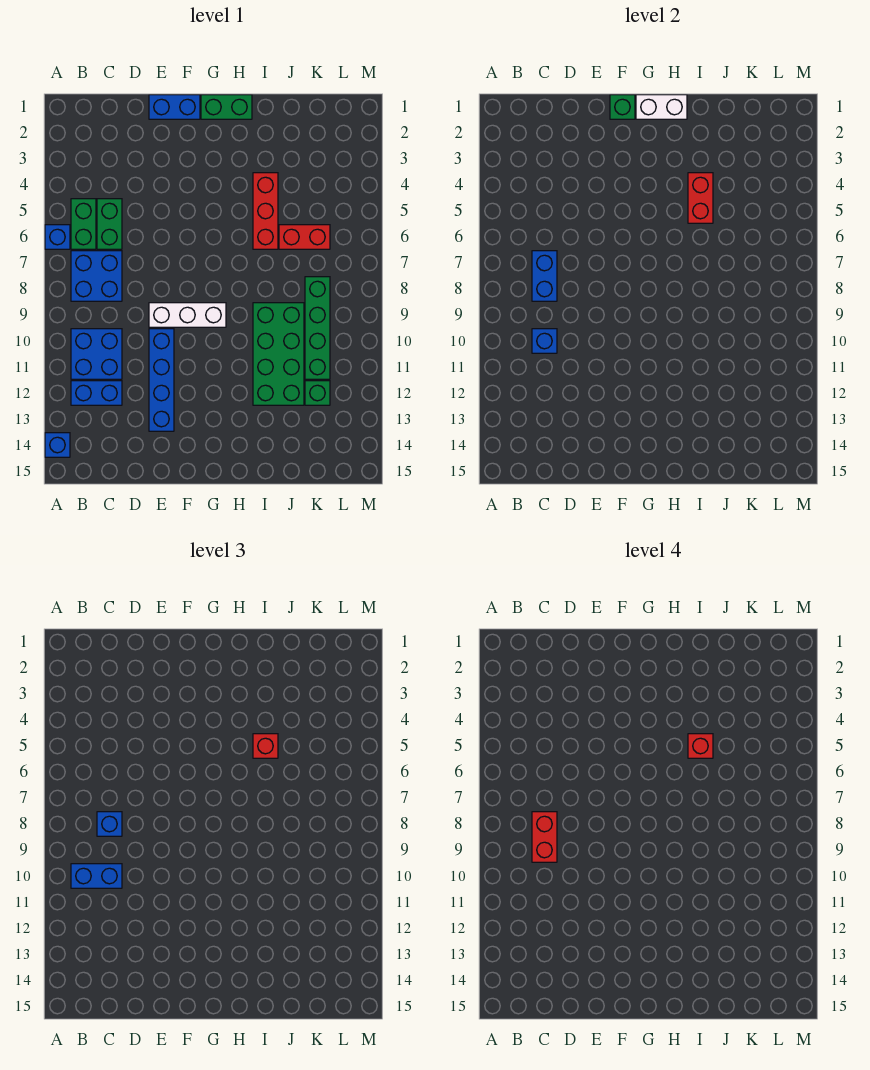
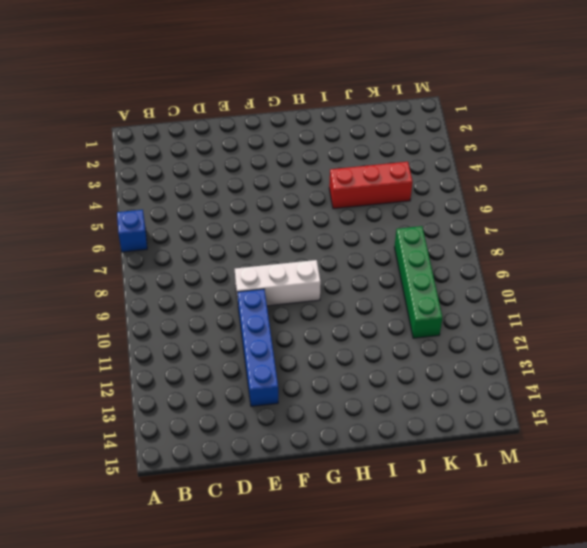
red brick I5:K5 level 1 -> red brick I4:I6 level 1
none -> blue brick A14 level 1
none -> green brick B5:B6 level 1
none -> blue brick B7:C8 level 1

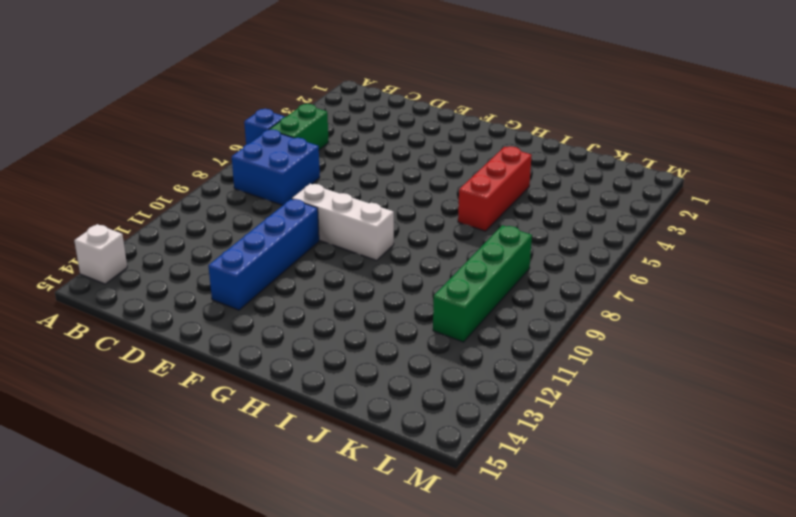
white brick A14 level 1 -> blue brick A14 level 1
none -> blue brick B10:C11 level 1
none -> blue brick B12:C12 level 1
none -> green brick C5:C6 level 1

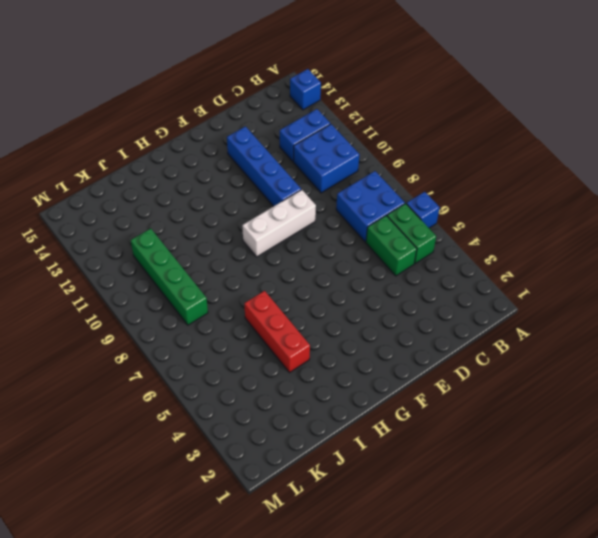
none -> blue brick E1:F1 level 1
none -> green brick G1:H1 level 1
none -> green brick I9:J12 level 1

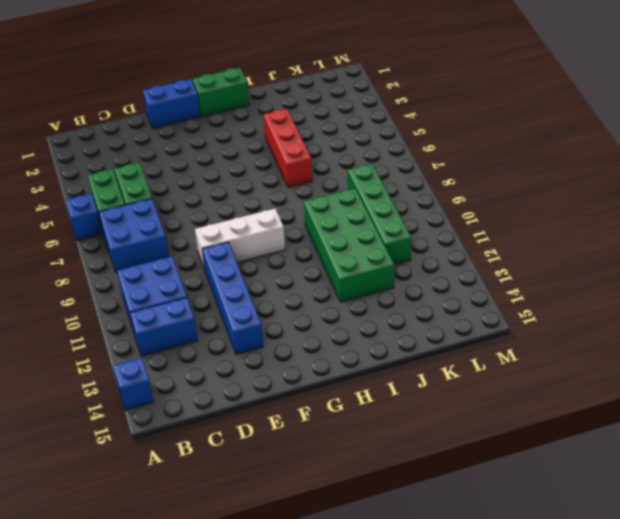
none -> red brick J6:K6 level 1
none -> green brick K12 level 1
none -> blue brick C7:C8 level 2

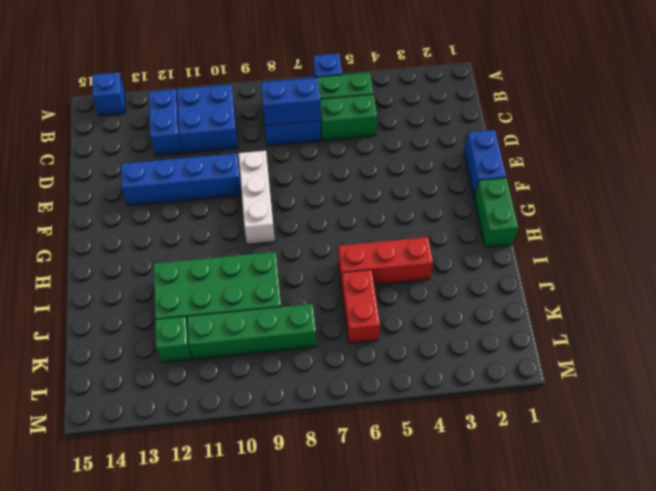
none -> blue brick C10 level 2
none -> green brick F1 level 2
none -> white brick G1:H1 level 2

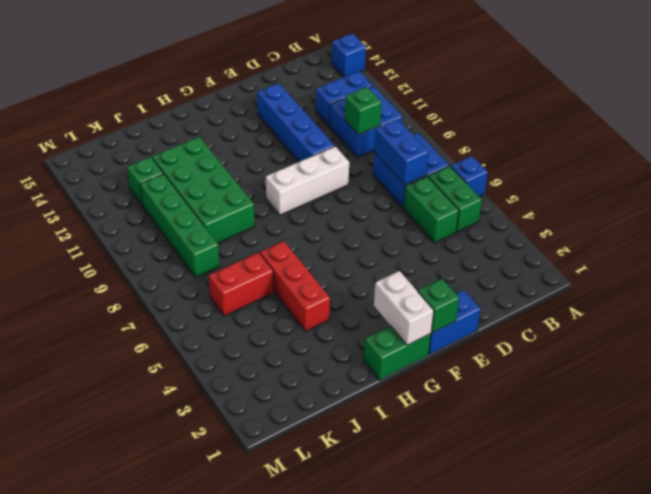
green brick C10 level 2 -> blue brick C10 level 2
white brick G1:G2 level 2 -> white brick G1:H1 level 2
none -> red brick I4:I5 level 2
none -> blue brick B10:C10 level 3
none -> blue brick C8 level 3

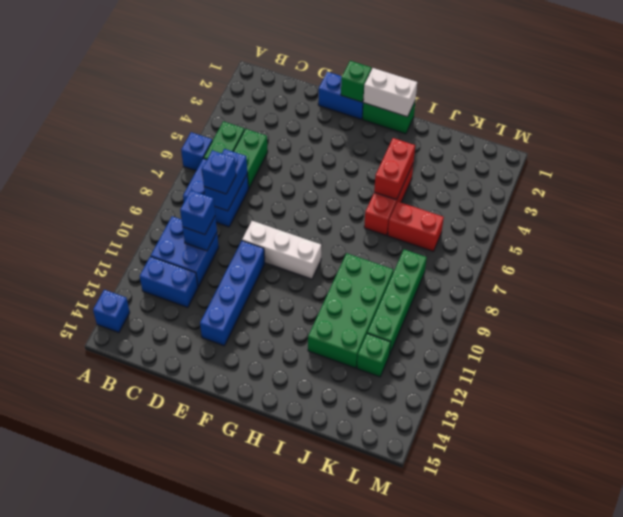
blue brick C10 level 3 -> blue brick B10:C10 level 3
none -> red brick I5 level 3
none -> red brick C8:C9 level 4
none -> red brick I5 level 4

